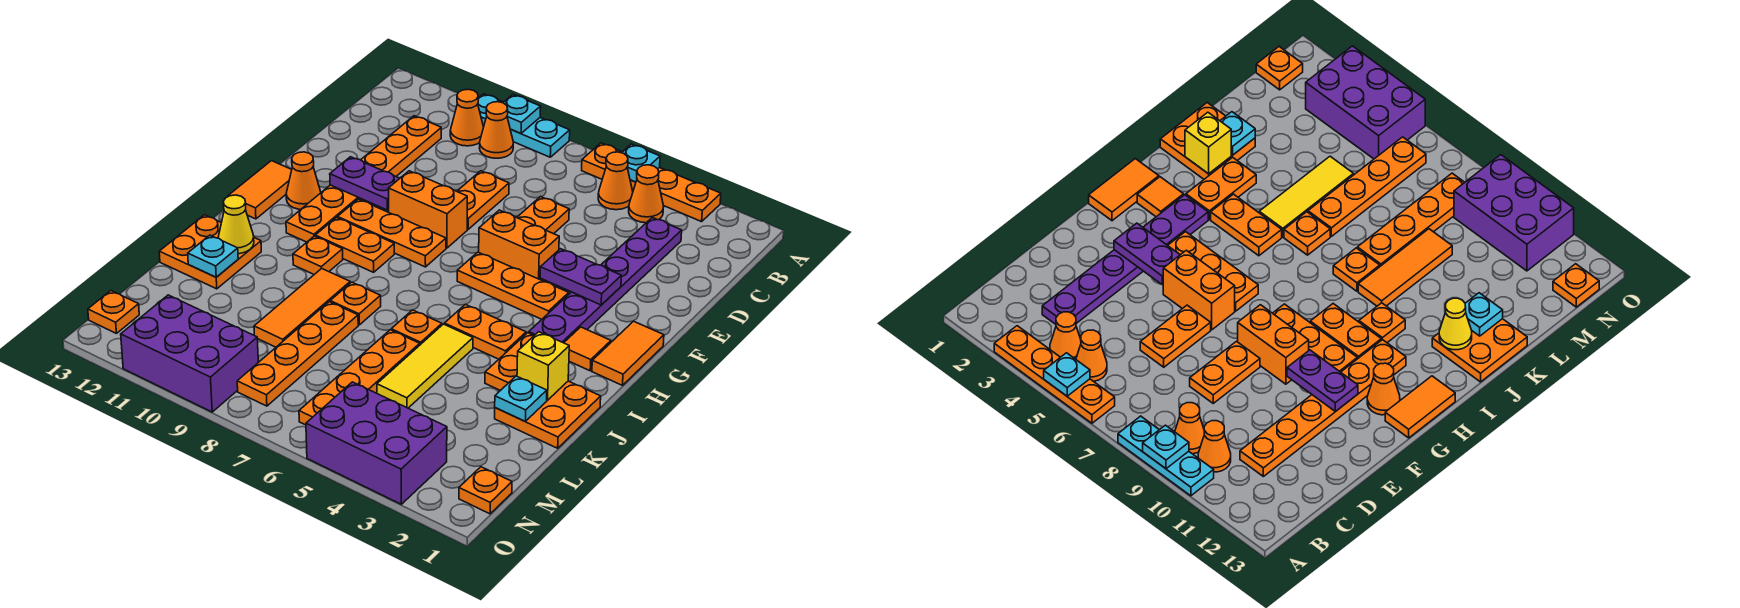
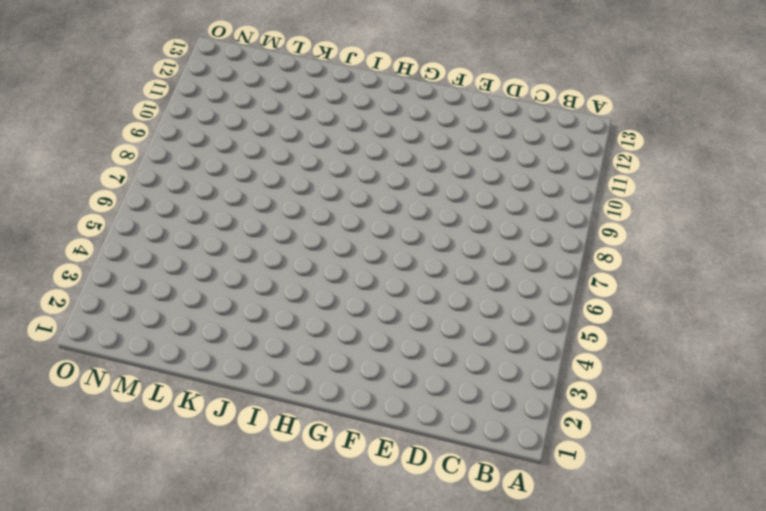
none -> orange plate A3:A6 level 1
none -> cyan plate A8:A10 level 1
none -> orange cone B4 level 1
none -> orange cone B5 level 1

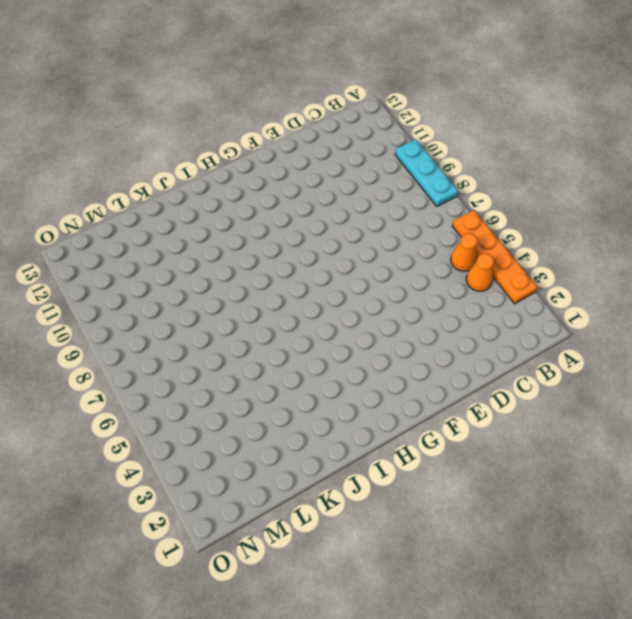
none -> orange cone B9 level 1
none -> orange cone B10 level 1
none -> purple plate C3:H3 level 1
none -> orange plate C11:H11 level 1

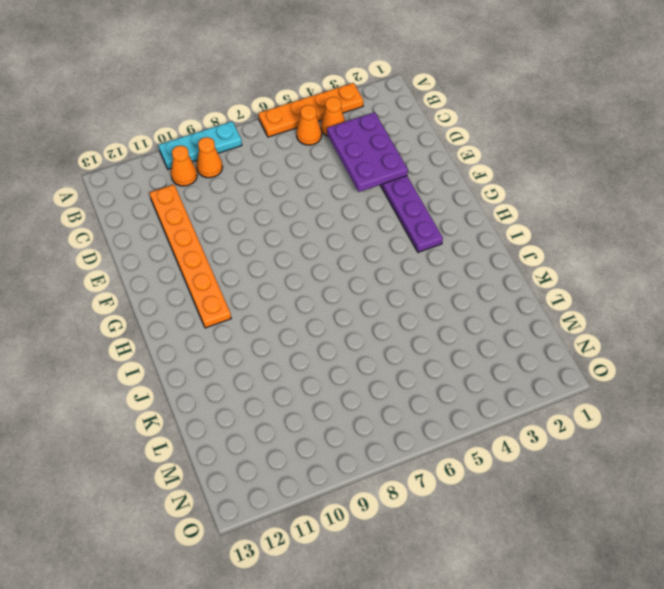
purple plate C3:E4 level 2 -> none
none -> orange plate D6:E6 level 1
none -> orange plate D8:E8 level 1
none -> orange brick F5:F6 level 1
none -> orange brick F8:F9 level 1

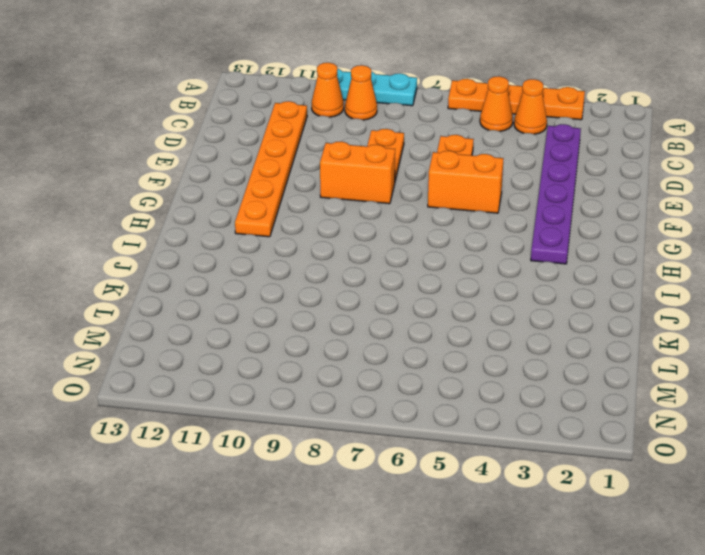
none -> orange tile G1:H1 level 1
none -> orange plate G4:G6 level 1
none -> orange plate G8:G10 level 1
none -> orange cone G12 level 1

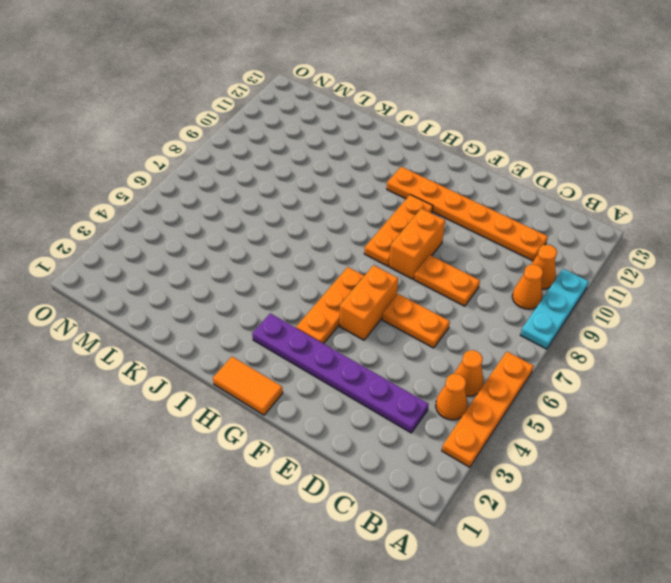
none -> orange cone G12 level 1
none -> orange tile G13:H13 level 1
none -> orange tile H2 level 1
none -> orange plate H9:H10 level 1

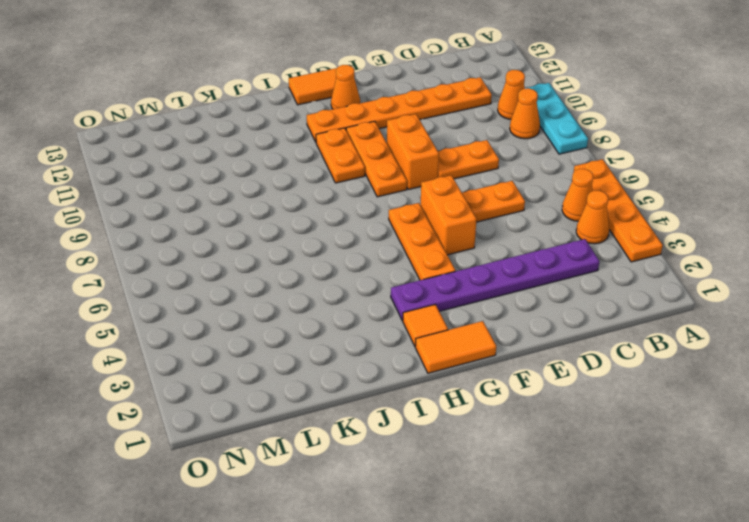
none -> orange plate I3:J3 level 1
none -> orange plate I4:I5 level 1
none -> orange plate I10 level 1
none -> orange plate J1:K2 level 1

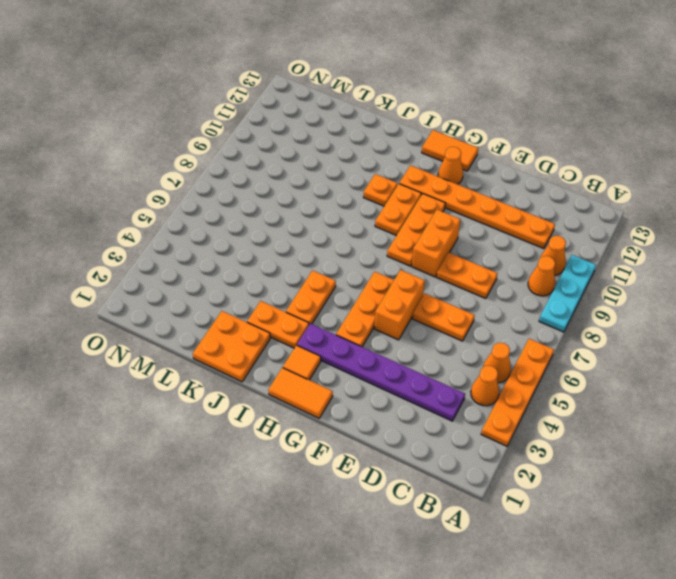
none -> yellow tile J5:L5 level 1
none -> orange plate J6 level 1
none -> orange plate J8 level 1
none -> orange tile J9:L9 level 1

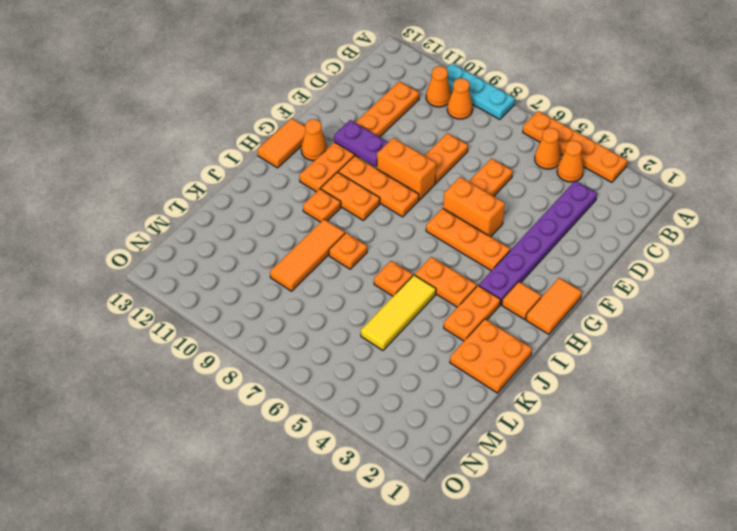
none -> orange plate J12:K13 level 1
none -> orange plate K6:N6 level 1
none -> orange plate K8:N8 level 1
none -> orange plate N1 level 1

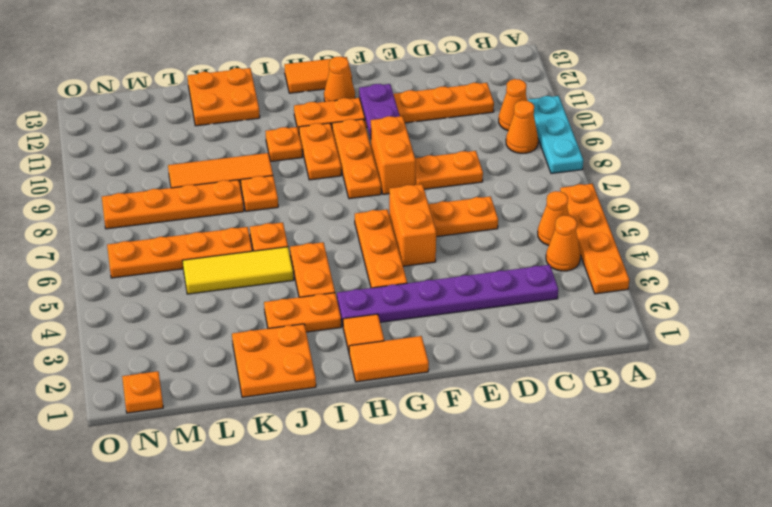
none -> purple brick N3:O5 level 1
none -> purple brick N9:O11 level 1
none -> orange plate N13 level 1
none -> cyan plate A5 level 2

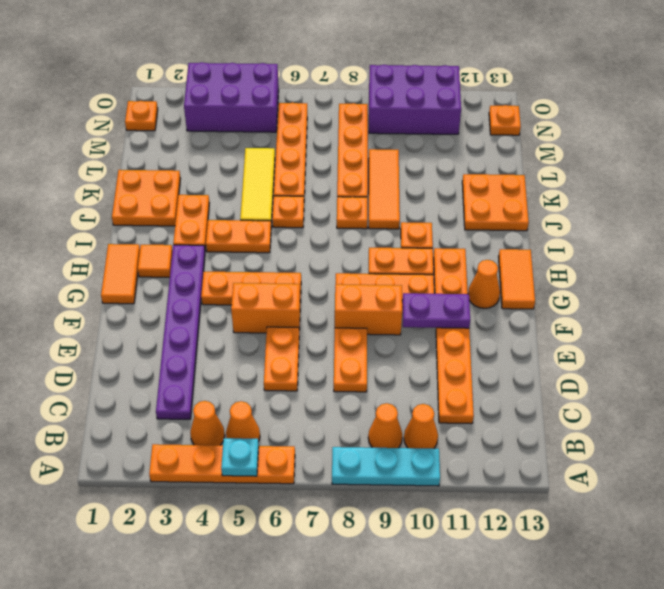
none -> cyan plate A9 level 2
none -> purple plate F3:F4 level 2
none -> yellow brick J2 level 2
none -> yellow cone J12 level 2

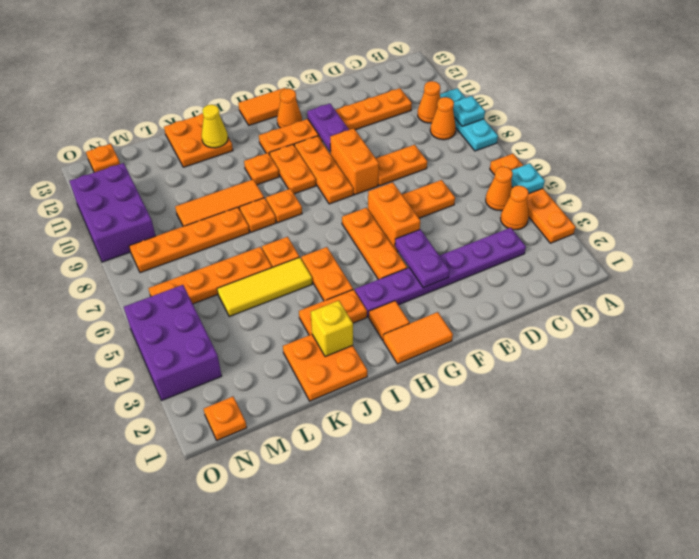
orange plate I8 level 1 -> none
none -> cyan plate K2 level 2
none -> cyan plate K12 level 2

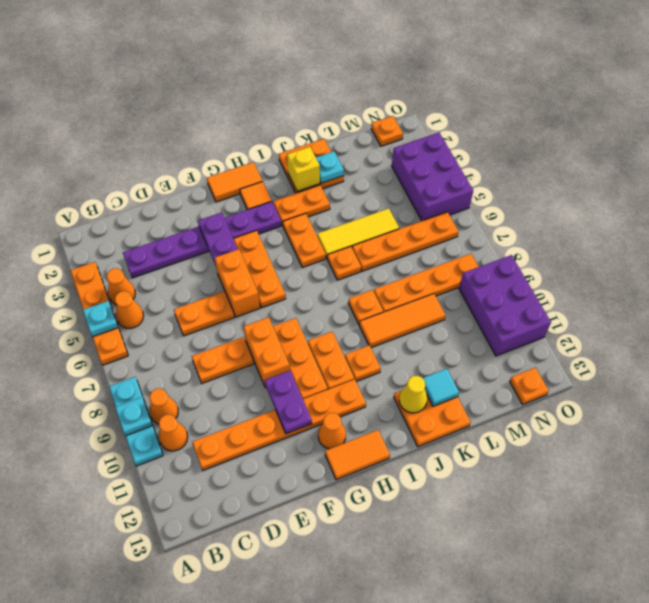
cyan tile K12 level 2 -> cyan plate K12 level 2

